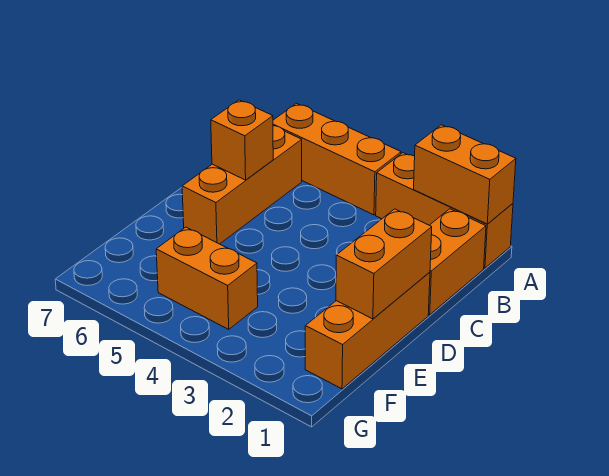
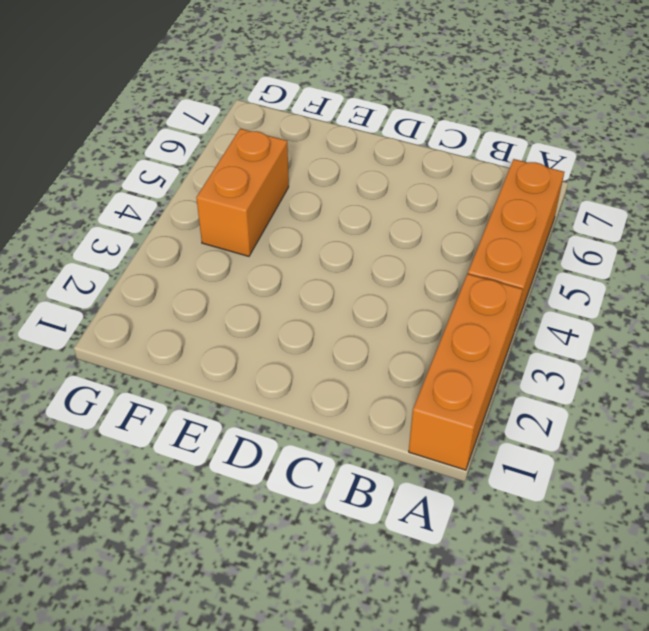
none -> orange brick B1:C1 level 1
none -> orange brick B6:D6 level 1

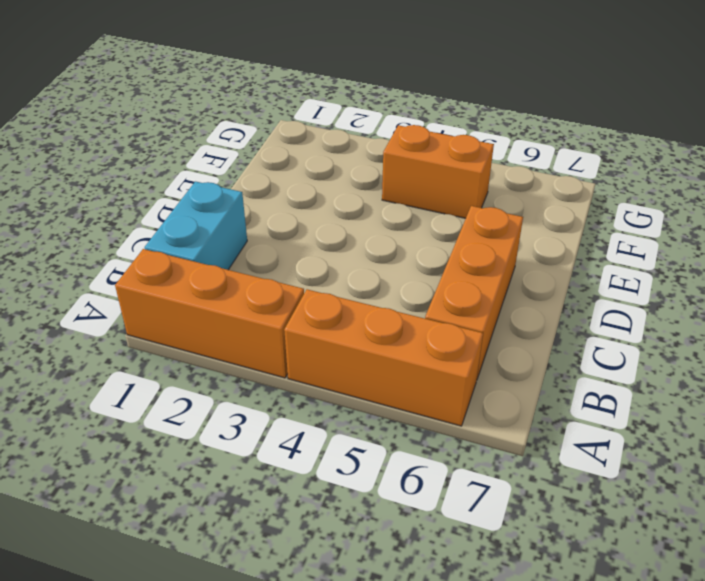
cyan brick B1:C1 level 1 -> orange brick B1:C1 level 1
none -> orange brick D1:F1 level 1
none -> orange brick A1:A2 level 2

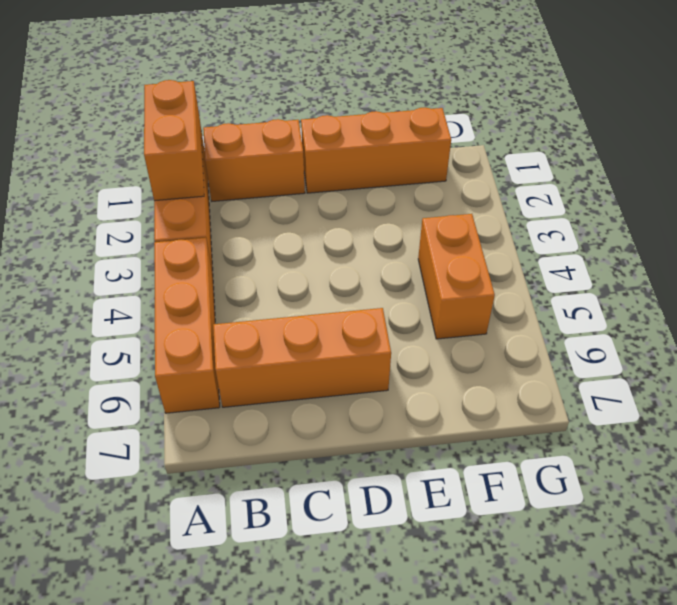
none -> orange brick C6 level 2
none -> orange brick D1:E1 level 2

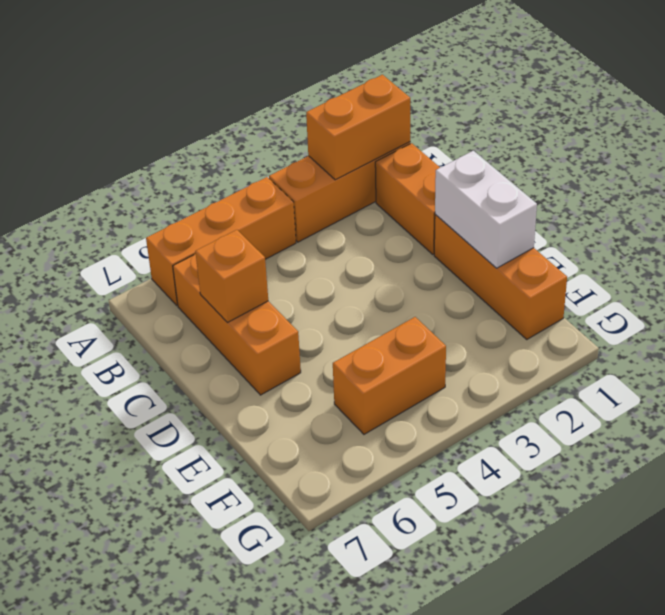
white brick D1:E1 level 2 -> orange brick D1:E1 level 2

